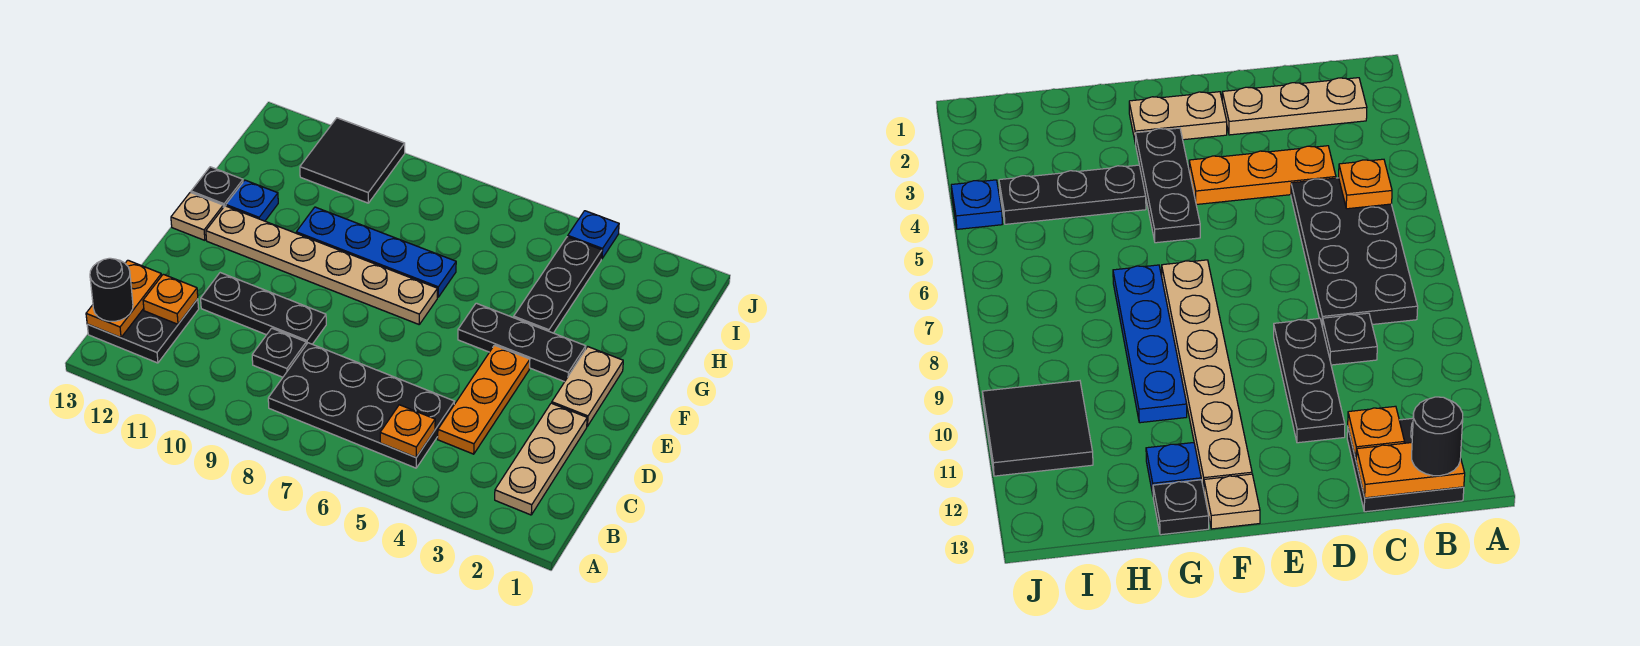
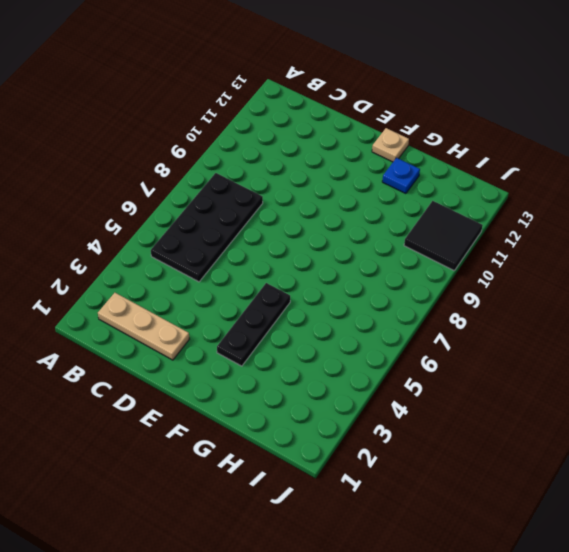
none -> black plate B12:C13 level 1
none -> orange plate C4:E4 level 1
none -> black plate C9 level 1

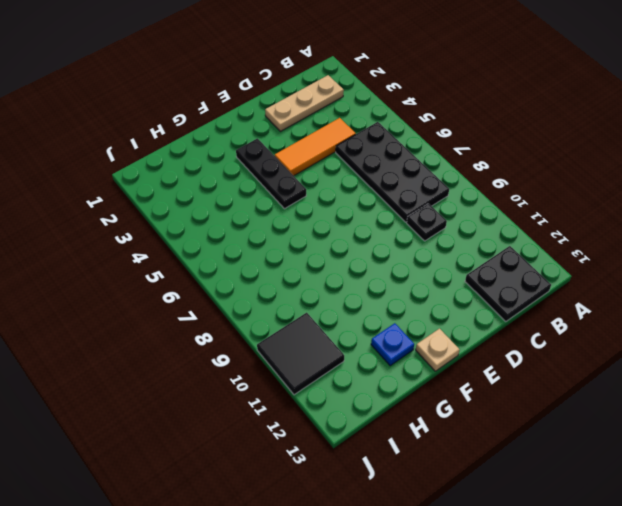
orange tile C4:E4 level 1 -> orange plate C4:E4 level 1
none -> black plate D9:D11 level 1
none -> tan plate E2:F2 level 1
none -> tan plate F7:F12 level 1

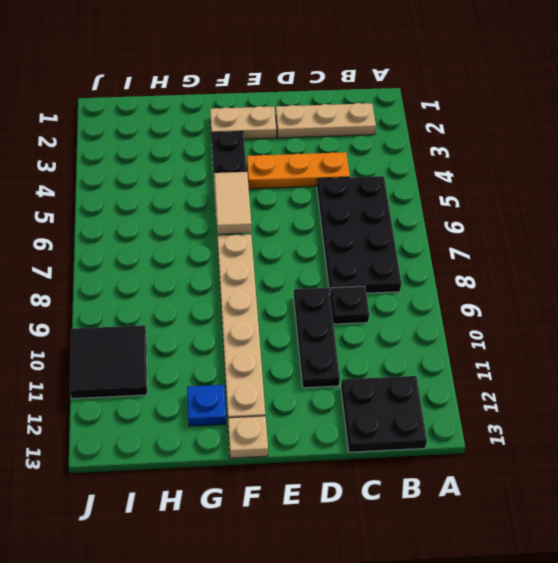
tan tile F5:F6 level 2 -> none
none -> black plate G4:I4 level 1
none -> blue plate G7:G10 level 1
none -> black plate G13 level 1

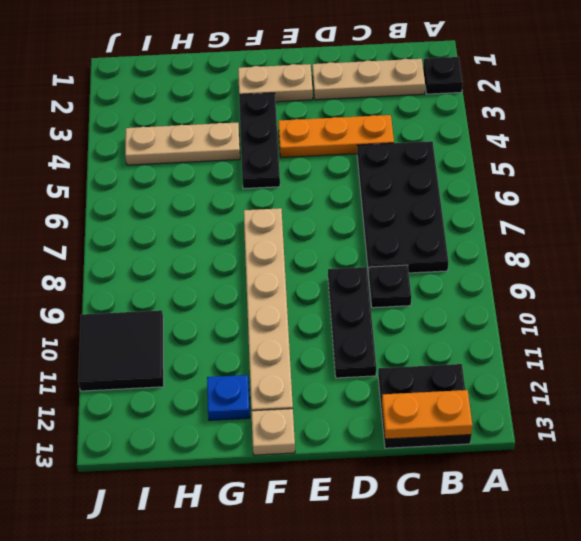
black plate A2 level 1 -> black plate G13 level 1
tan plate G4:I4 level 1 -> black plate G4:I4 level 1
none -> blue plate G7:G10 level 1
none -> blue plate J4 level 1
none -> orange plate B5 level 2

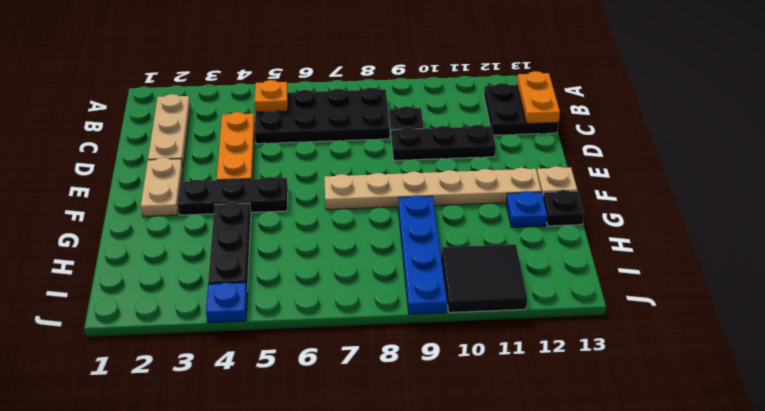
blue plate G9:J9 level 1 -> blue plate G7:G10 level 1
none -> orange plate C12 level 2
none -> black round brick B13 level 3

